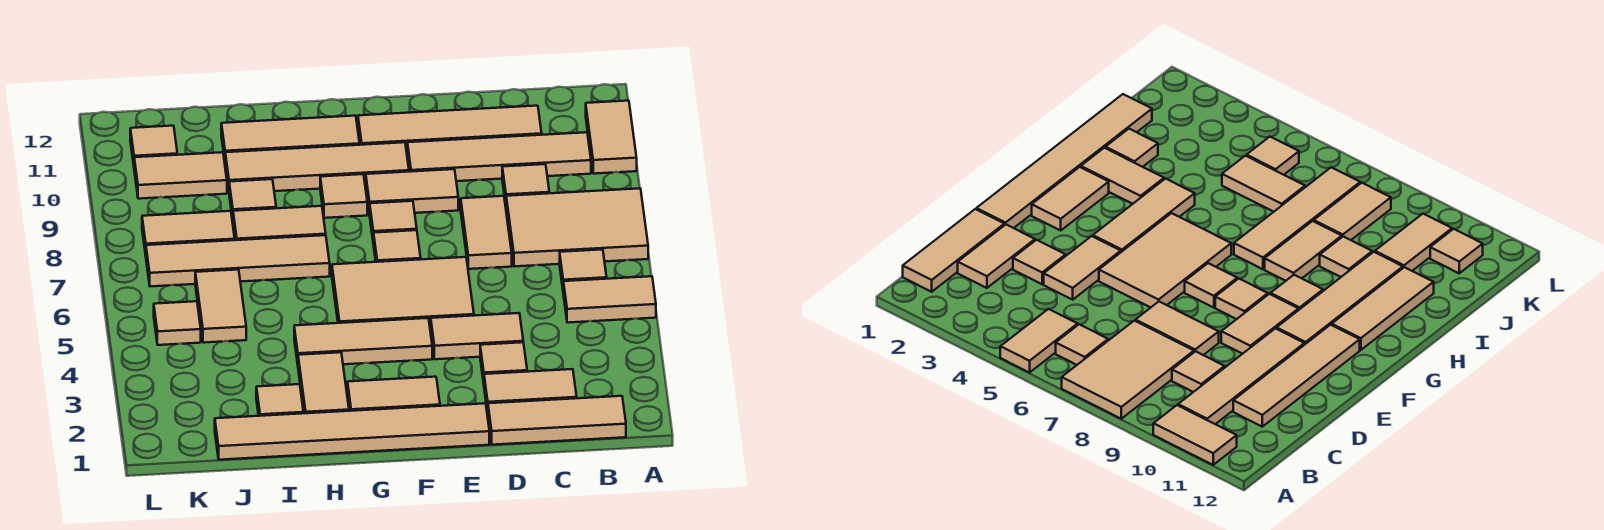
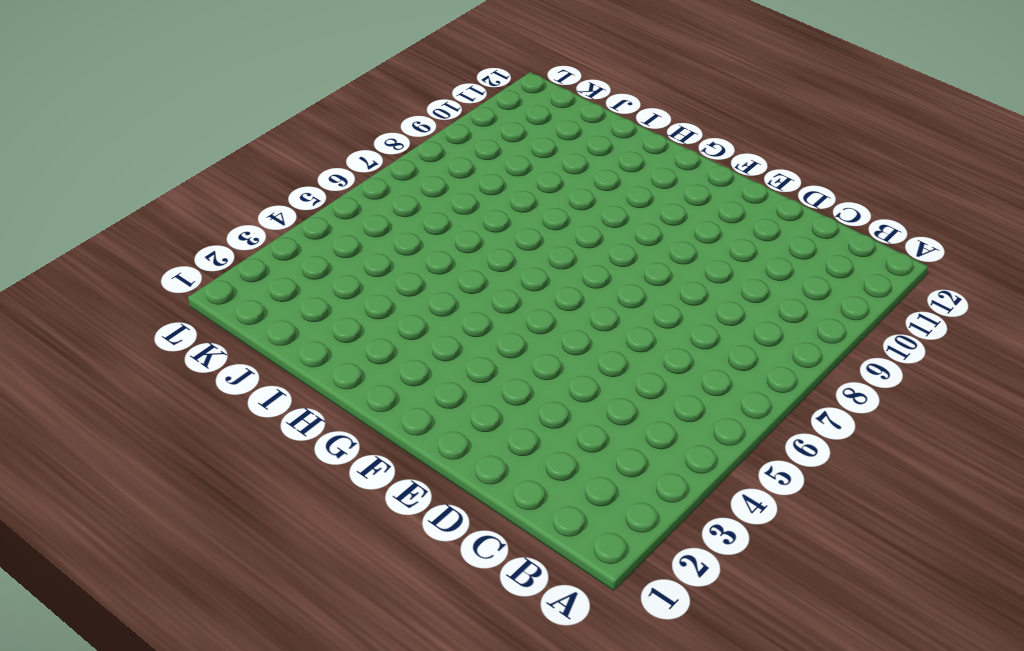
none -> tan tile A5:B5 level 1
none -> tan tile A7:C8 level 1
none -> tan tile A10:A11 level 1
none -> tan tile B1:D1 level 1

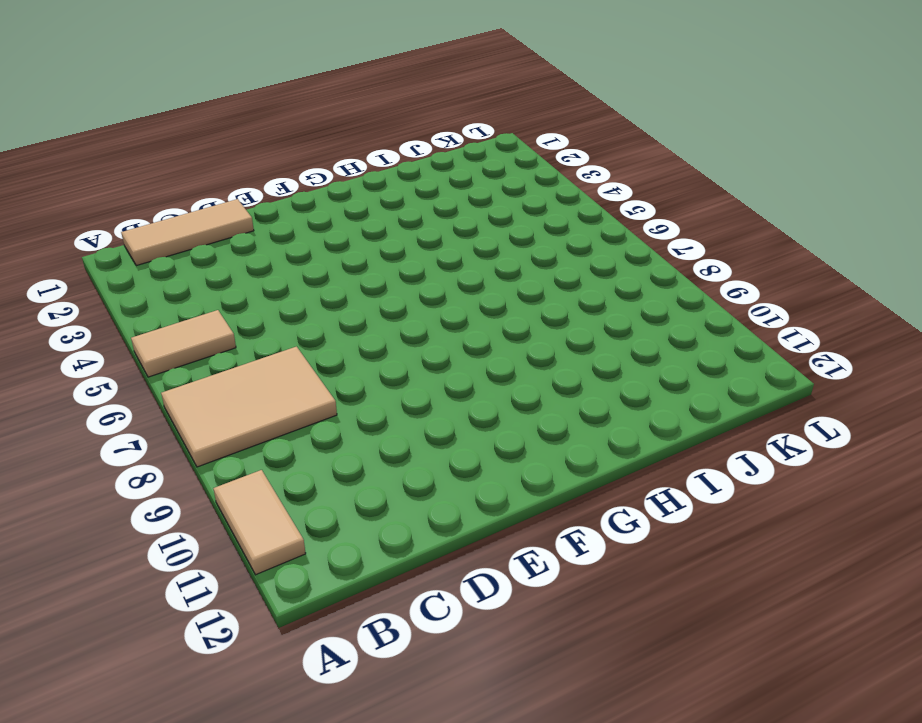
none -> tan tile B6 level 1
none -> tan tile B10:E10 level 1
none -> tan tile C2:D2 level 1
none -> tan tile C9 level 1

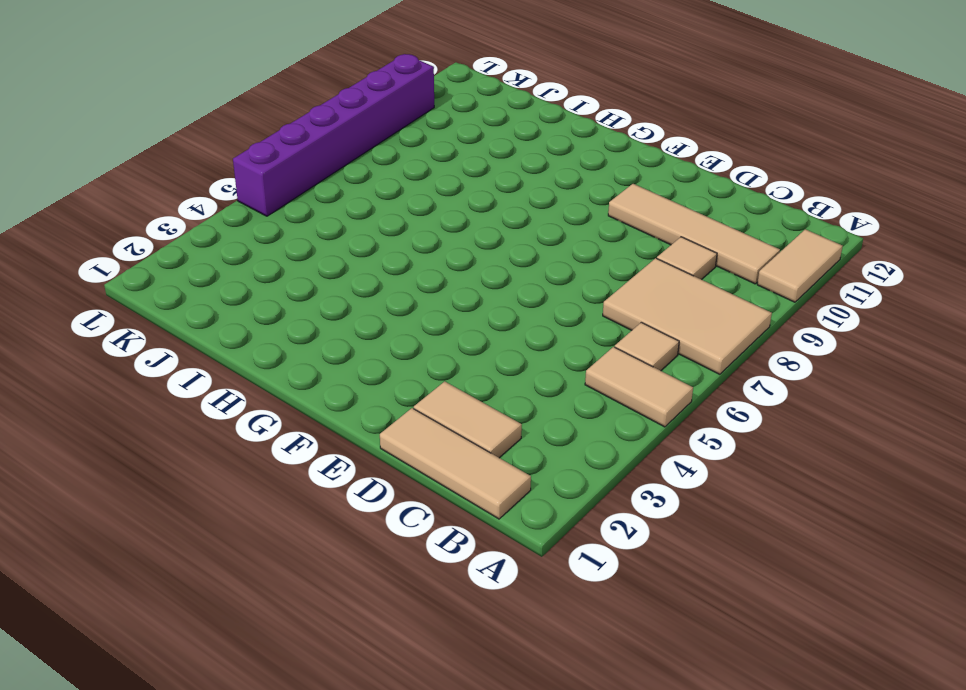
purple brick L5:L10 level 1 -> none
none -> tan tile C11:F11 level 1
none -> tan tile D3 level 1
none -> tan tile D4:E4 level 1
none -> tan tile D7:D8 level 1

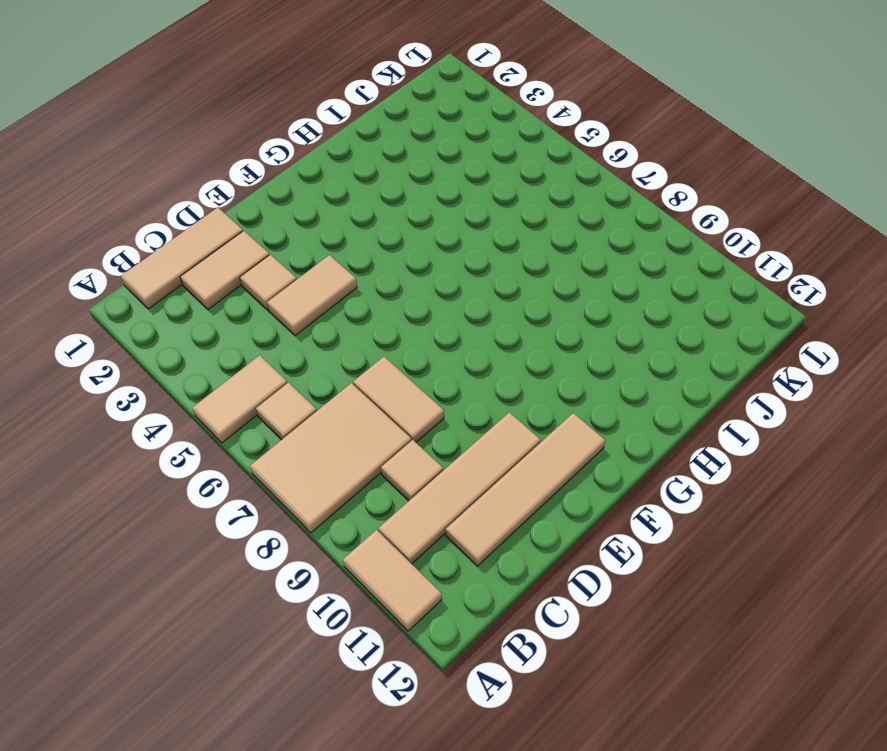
none -> tan tile E1:J1 level 1
none -> tan tile E5:G6 level 1
none -> tan tile E9:F9 level 1
none -> tan tile F2:G2 level 1

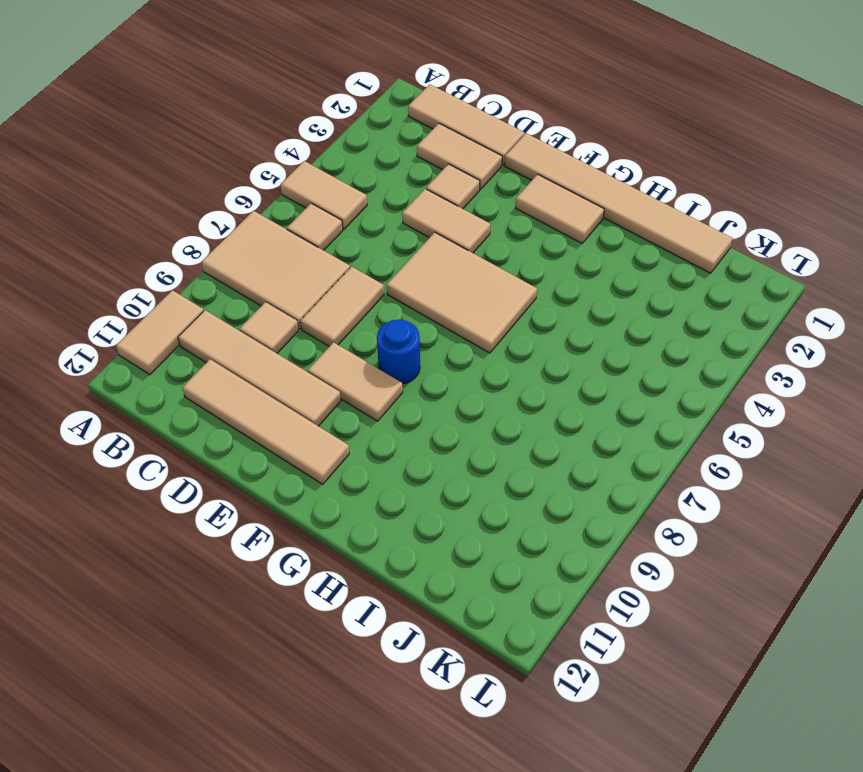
blue round brick F8 level 1 -> tan tile F8 level 1
none -> tan tile F4:H4 level 1
none -> tan tile F7 level 1
none -> tan tile F10:I10 level 1
none -> tan tile G9 level 1

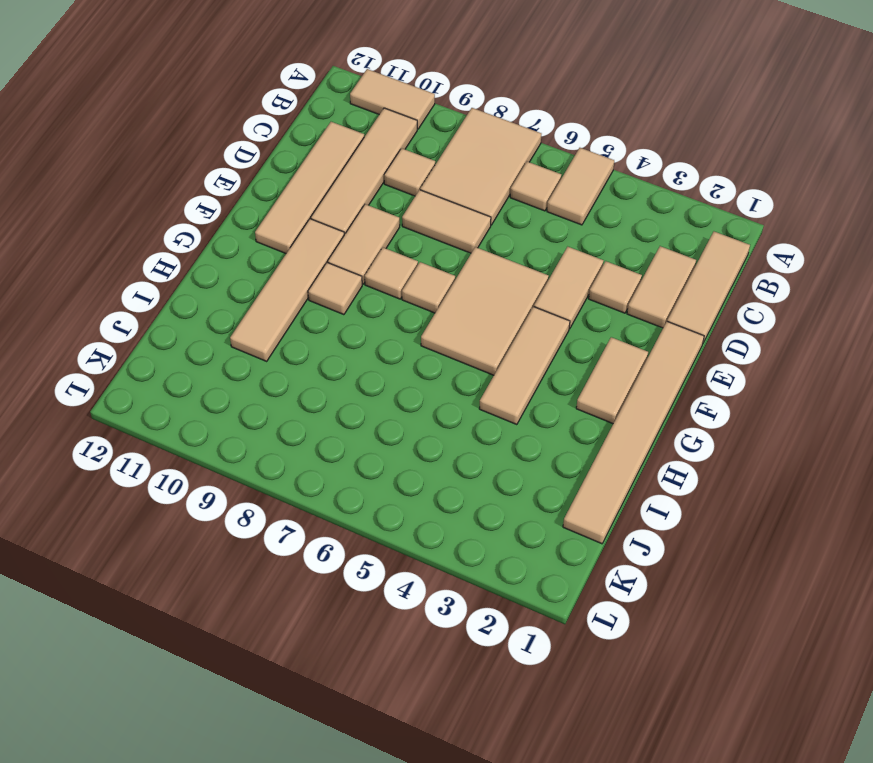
none -> tan tile G11:I11 level 1
none -> tan tile H2:H3 level 1
none -> tan tile H7:K7 level 1
none -> tan tile H8:I8 level 1

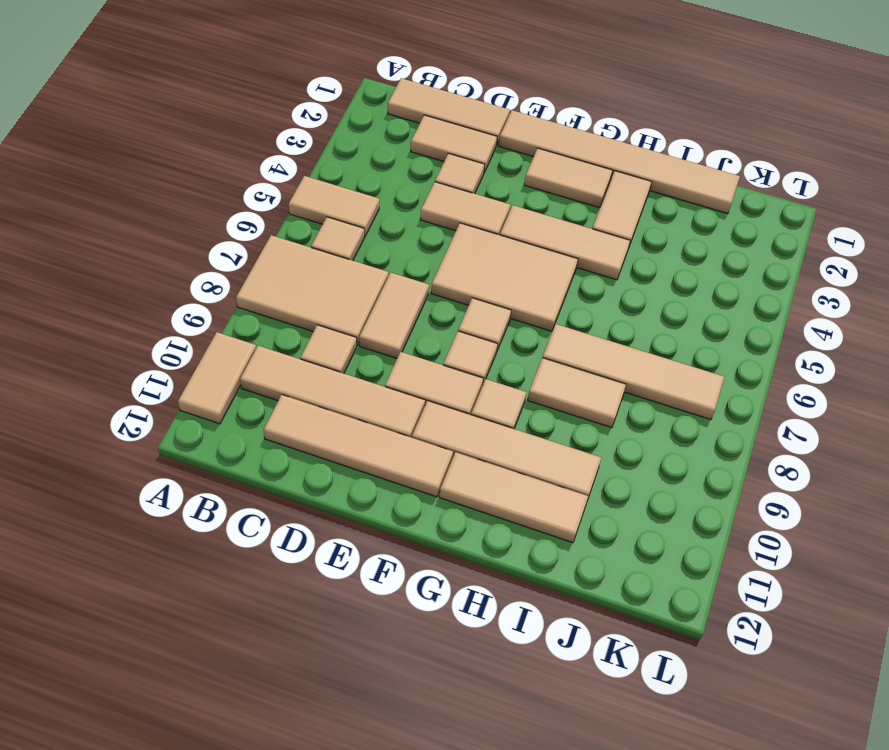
none -> tan tile I2 level 1
none -> tan tile I9 level 1
none -> tan tile J5:J6 level 1
none -> tan tile J8:K8 level 1

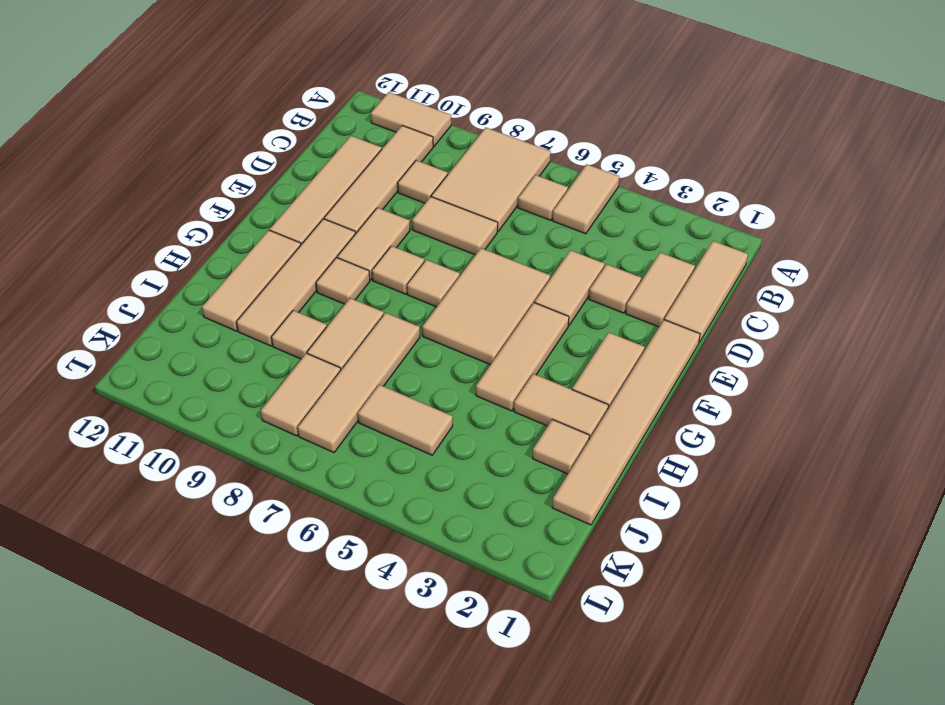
none -> tan tile J10:K10 level 1
none -> tan tile K5 level 1
none -> tan tile K11 level 1

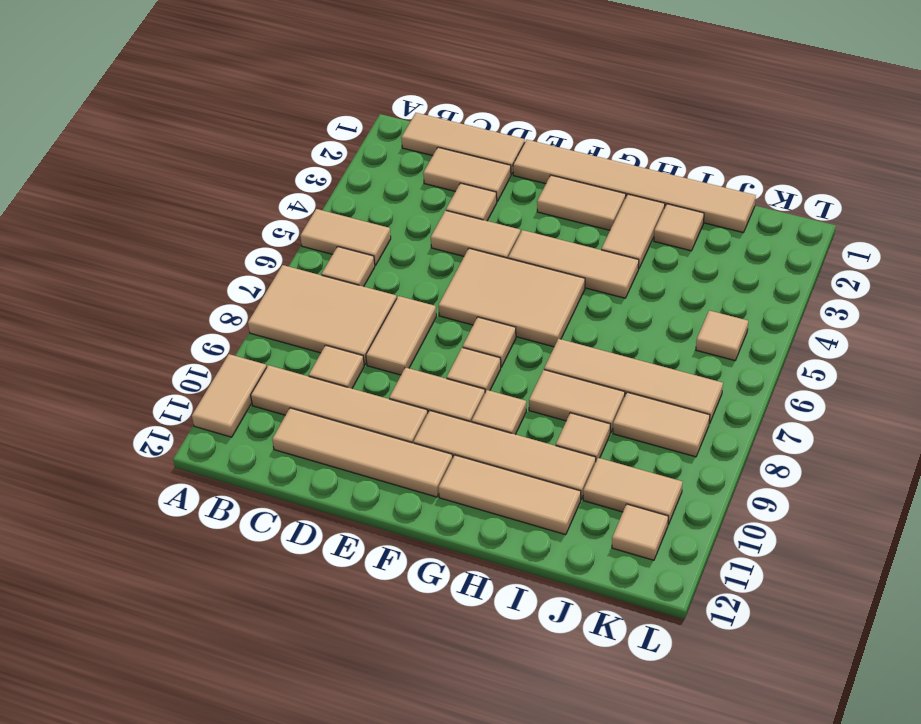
none -> tan tile J5:J6 level 1

